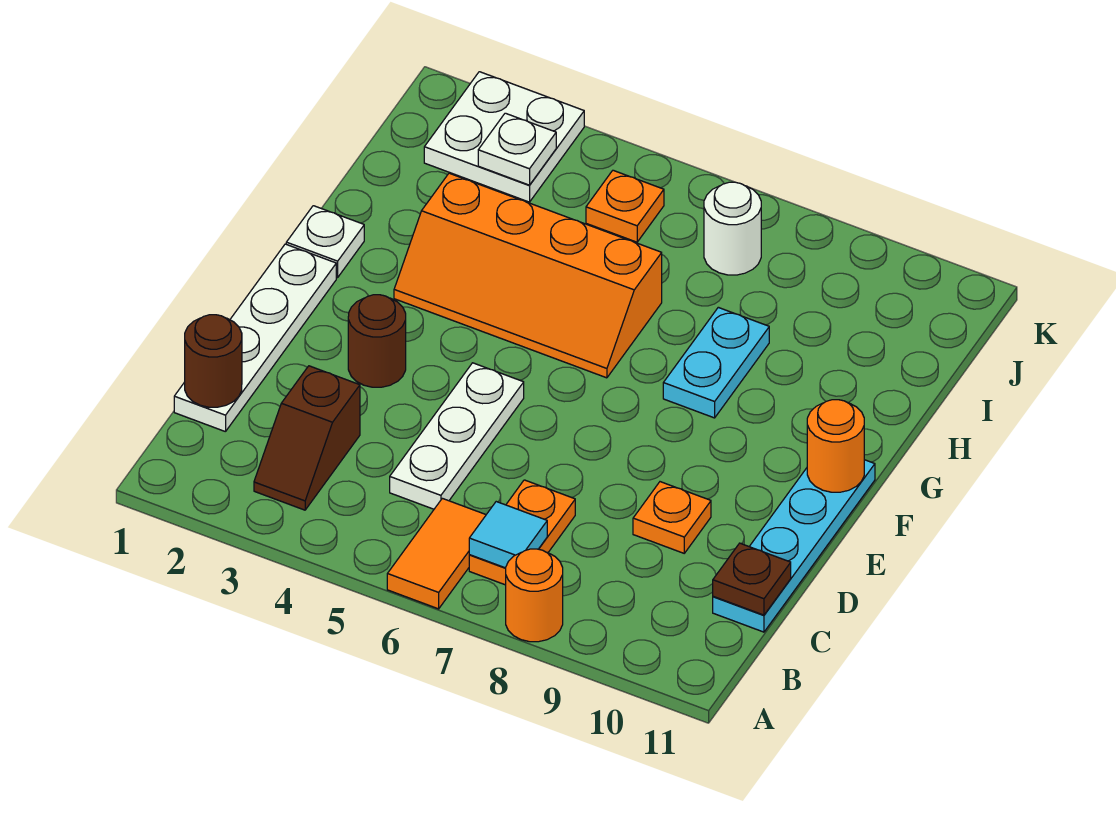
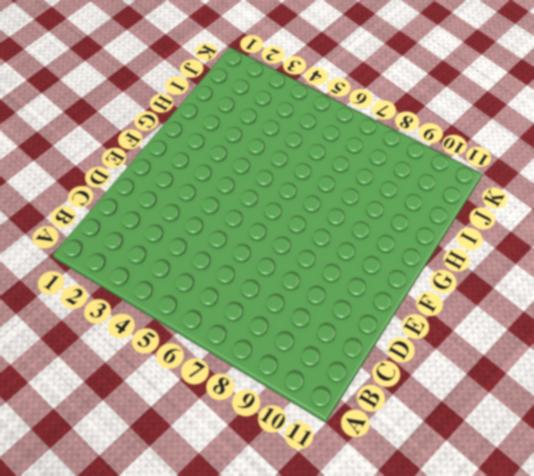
none -> orange tile A6:B6 level 1
none -> orange round brick A8 level 1
none -> brown slope B3:C3 level 1 top C

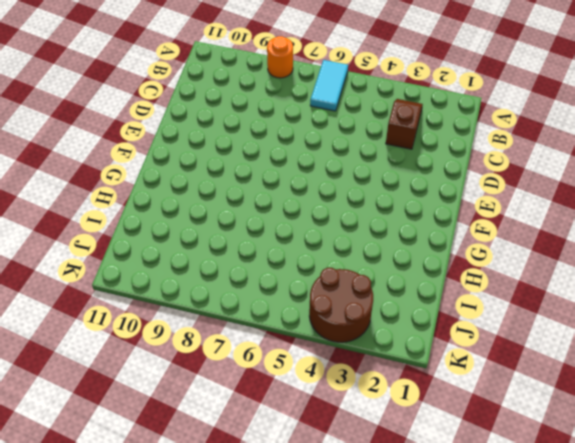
cyan tile A6:B6 level 1 -> orange tile A6:B6 level 1
brown round brick J3:K4 level 1 -> white plate J2:K3 level 1
none -> orange plate B7:C7 level 1
none -> white plate C1:F1 level 1
none -> white plate C5:E5 level 1

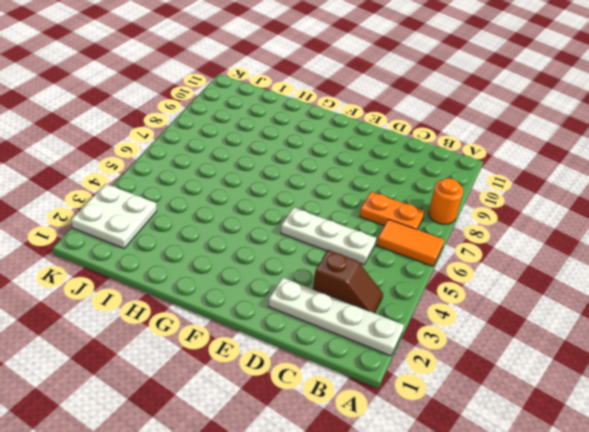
white plate A2:D2 level 1 -> white plate C1:F1 level 1
none -> cyan plate C11:F11 level 1
none -> orange plate D9 level 1
none -> brown round brick E3 level 1

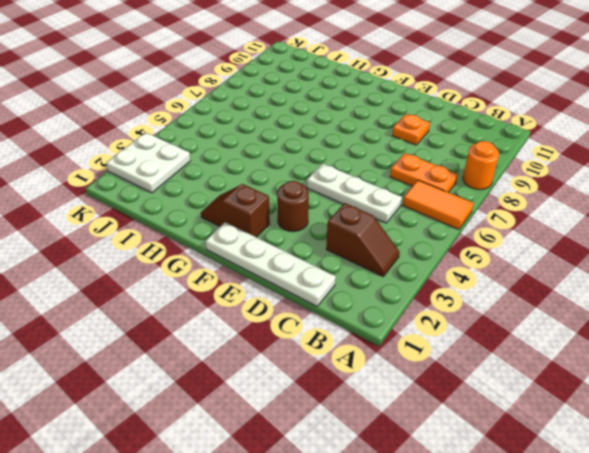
brown slope F2:G2 level 1 top F -> none
none -> cyan plate C11:F11 level 1
none -> white plate G1 level 1
none -> orange slope G3:H6 level 1 top H

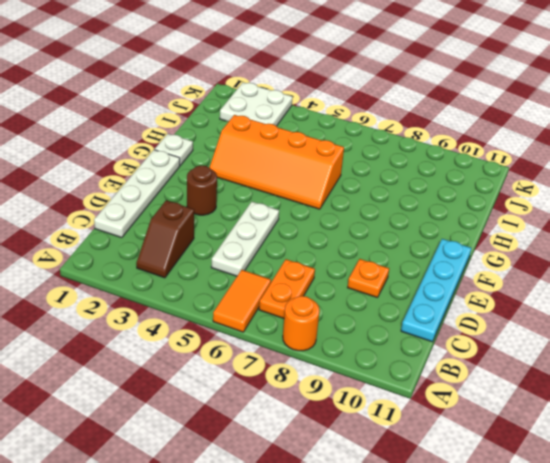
none -> cyan plate G8:H8 level 1
none -> orange plate J5 level 1
none -> white round brick J7 level 1

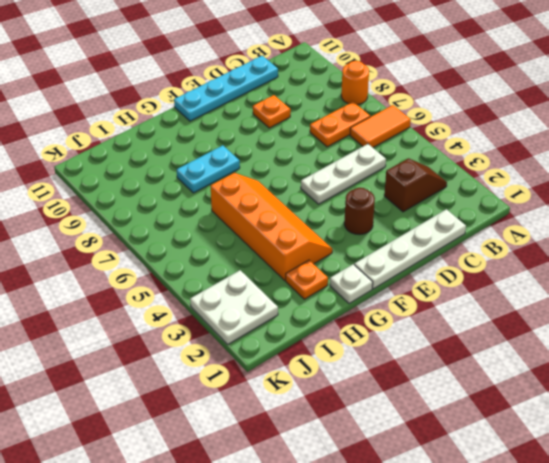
orange plate H2 level 1 -> orange plate J5 level 1
none -> white round brick J7 level 1
none -> cyan tile B7 level 2
none -> brown round brick C1 level 2

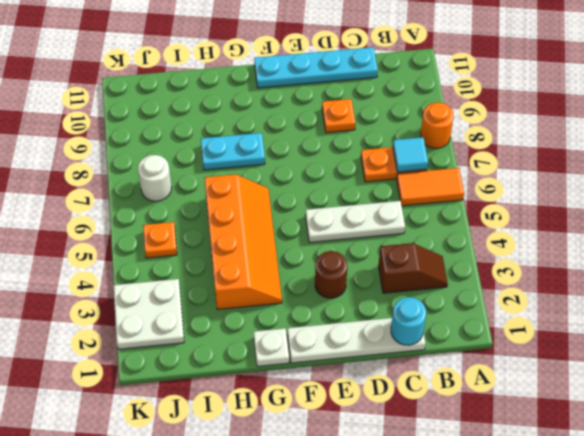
cyan round brick C1 level 2 -> brown round brick C1 level 2
none -> brown plate C11 level 2
none -> orange round brick F11 level 2
none -> white plate J3 level 2

